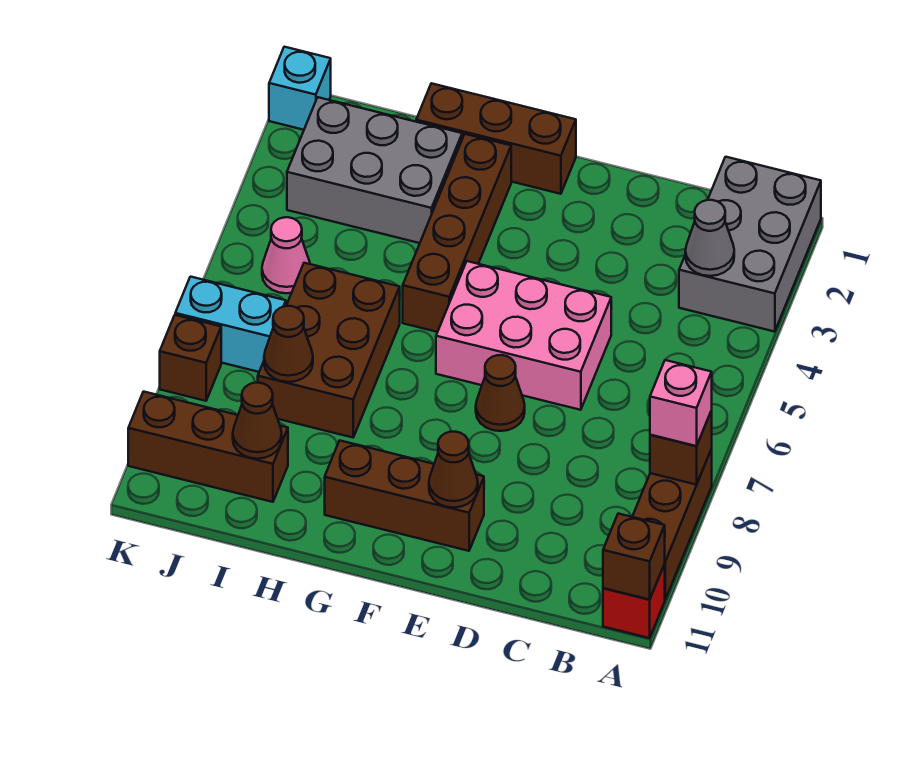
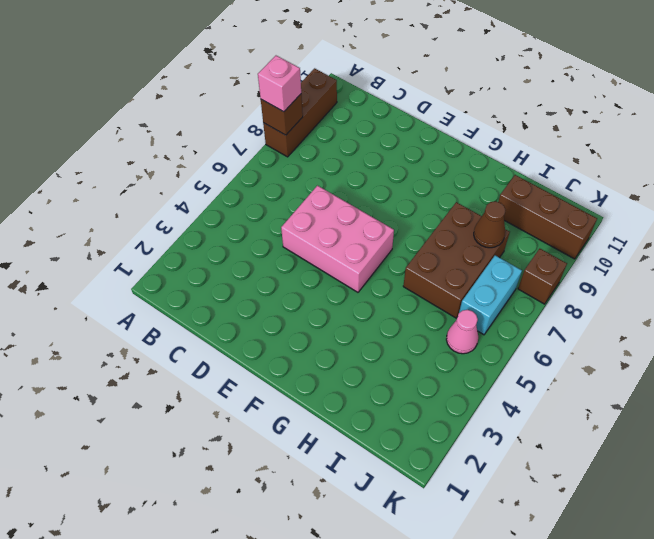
cyan brick J6:J7 level 1 -> cyan brick J7:K7 level 1
none -> grey brick A1:B3 level 1
none -> red brick A11 level 1
none -> brown cone E7 level 1

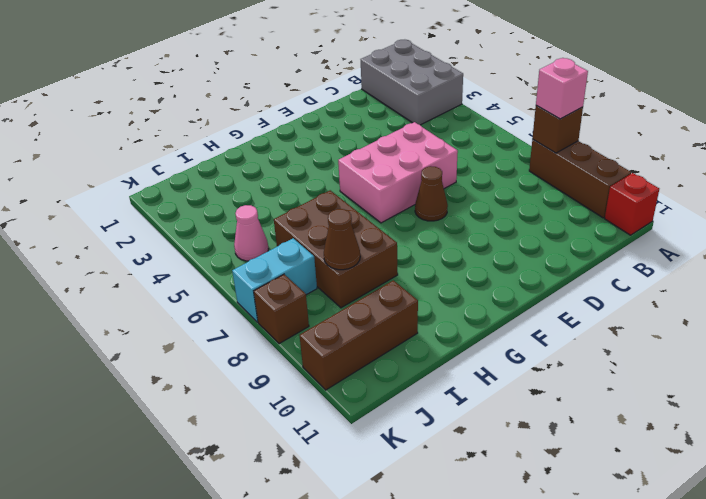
none -> brown brick E10:G10 level 1
none -> brown brick F1:H1 level 1
none -> brown brick G2:G5 level 1

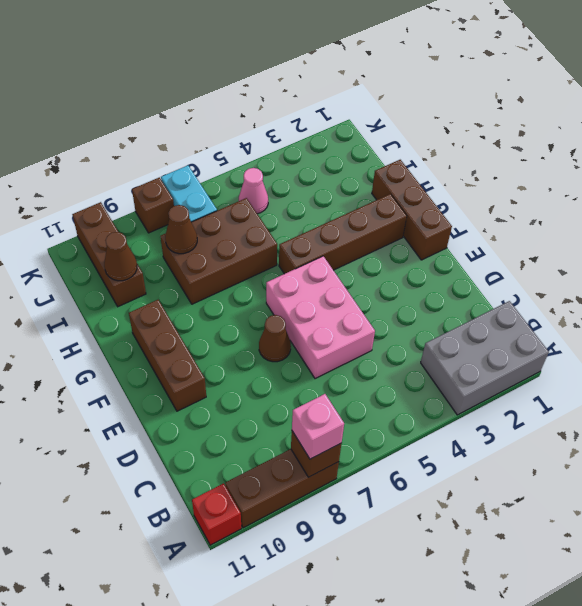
none -> grey brick H2:J3 level 1
none -> cyan brick K1 level 1
none -> brown brick A11 level 2

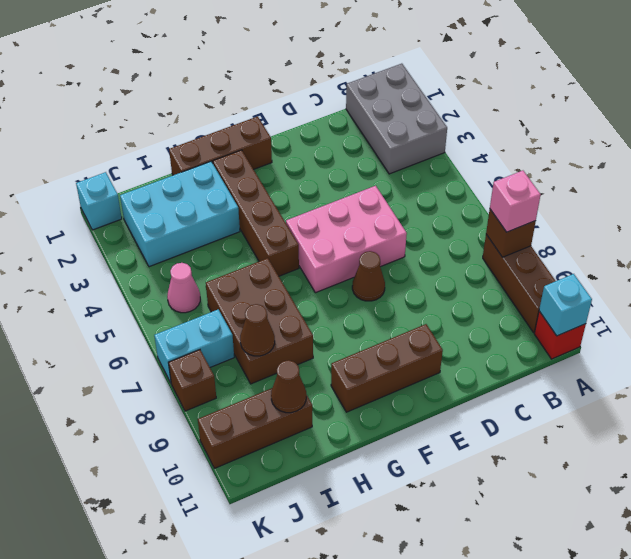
cyan brick A11 level 2 -> brown brick A11 level 2
cyan brick H2:J3 level 1 -> grey brick H2:J3 level 1
none -> grey cone B3 level 2
none -> brown cone E10 level 2

